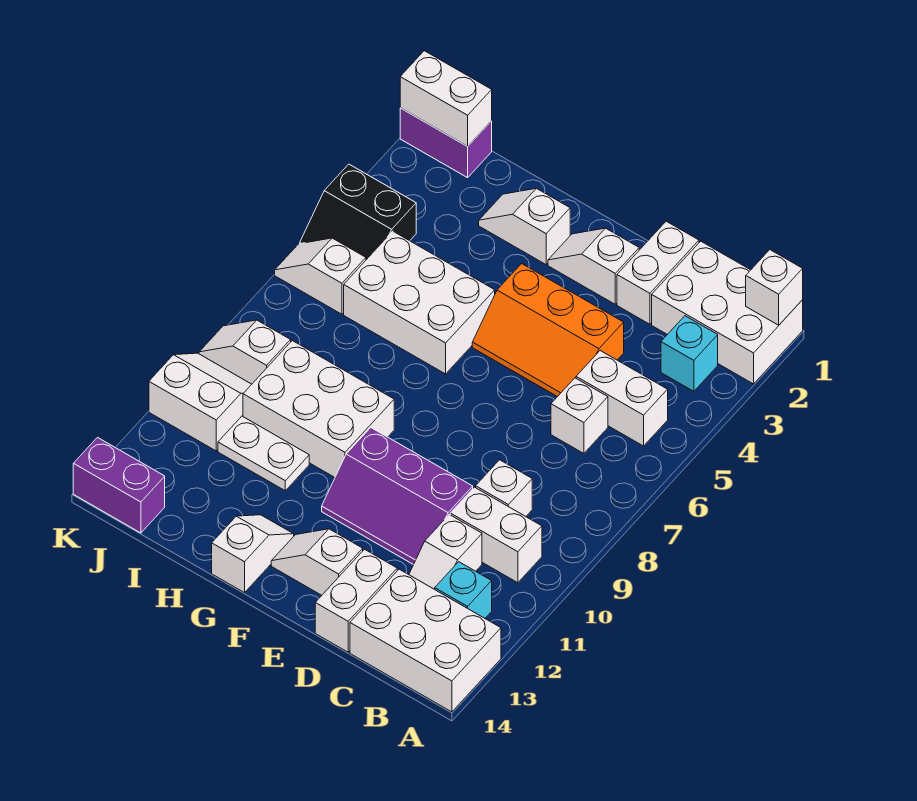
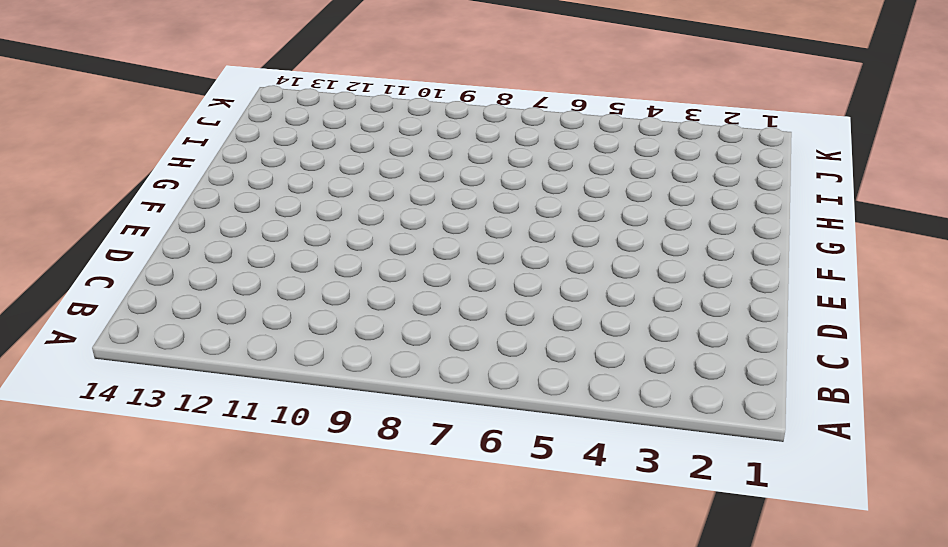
none -> white brick A1:C2 level 1
none -> white brick A13:C14 level 1
none -> cyan brick B3 level 1

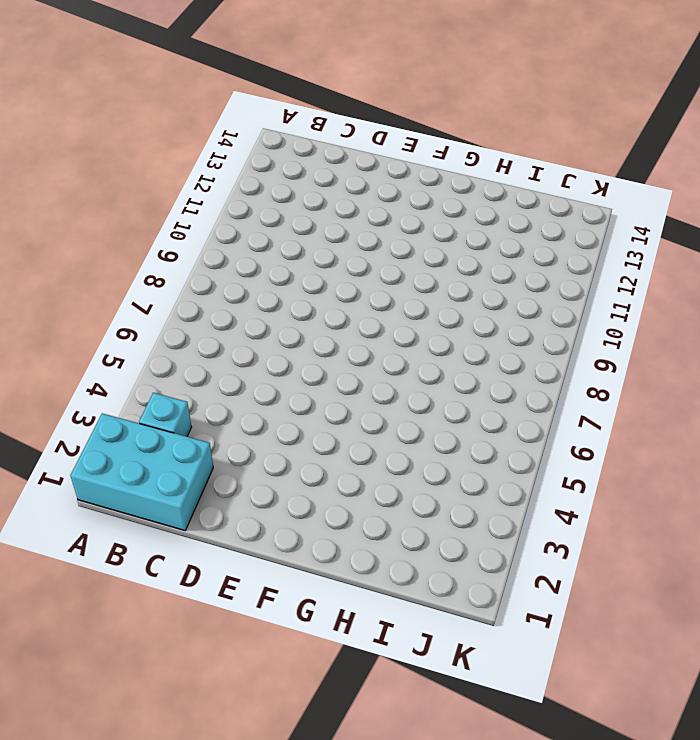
cyan brick A1:C2 level 1 -> white brick A1:C2 level 1
none -> white brick A13:C14 level 1
none -> white brick B5:C5 level 1
none -> white brick B10:C10 level 1

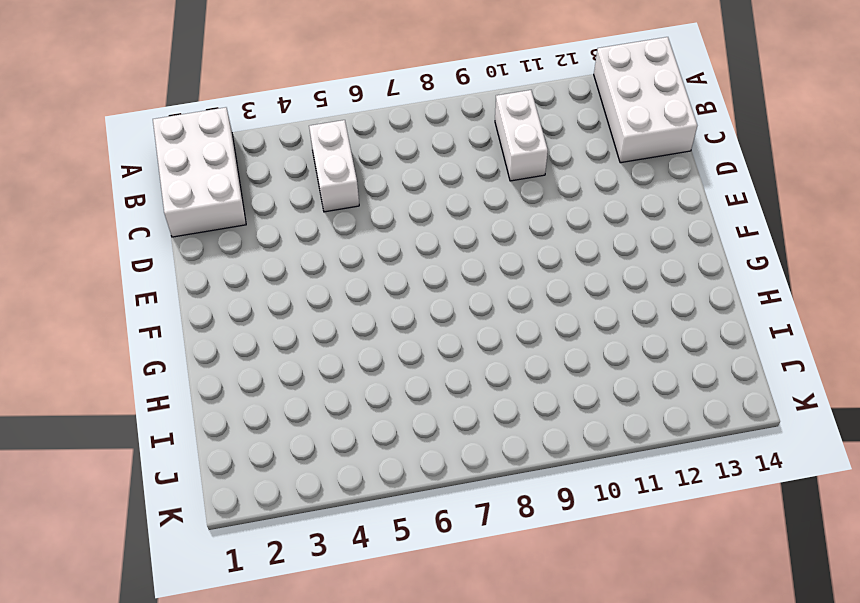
none -> cyan brick B3 level 1
none -> cyan brick B12 level 1
none -> white brick C6 level 1

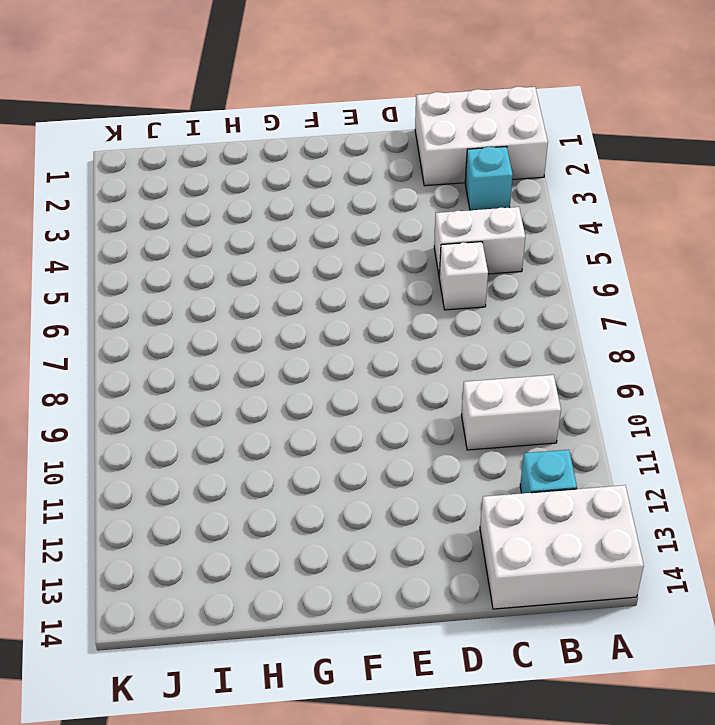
none -> white brick C9 level 1
none -> white slope C11:C12 level 1 top 11
none -> white brick D1:D2 level 1

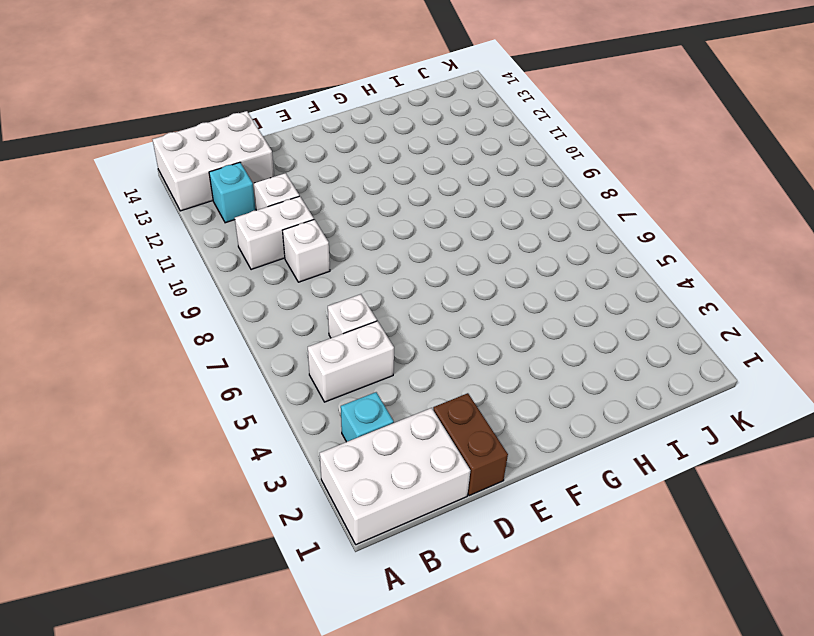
brown brick D1:D2 level 1 -> white brick D1:D2 level 1
none -> orange slope D4:F5 level 1 top 4
none -> purple slope D10:F11 level 1 top 10
none -> white brick D13:D14 level 1

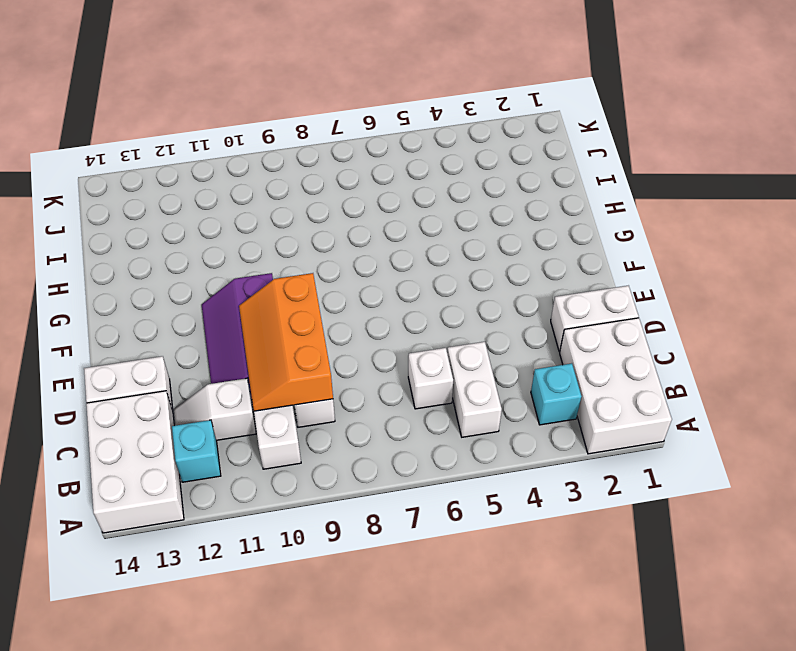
orange slope C9:E10 level 2 top 9 -> orange slope D4:F5 level 1 top 4
none -> white slope E2:F2 level 1 top E
none -> white slope E13:F13 level 1 top E
none -> white slope G2:H2 level 1 top G

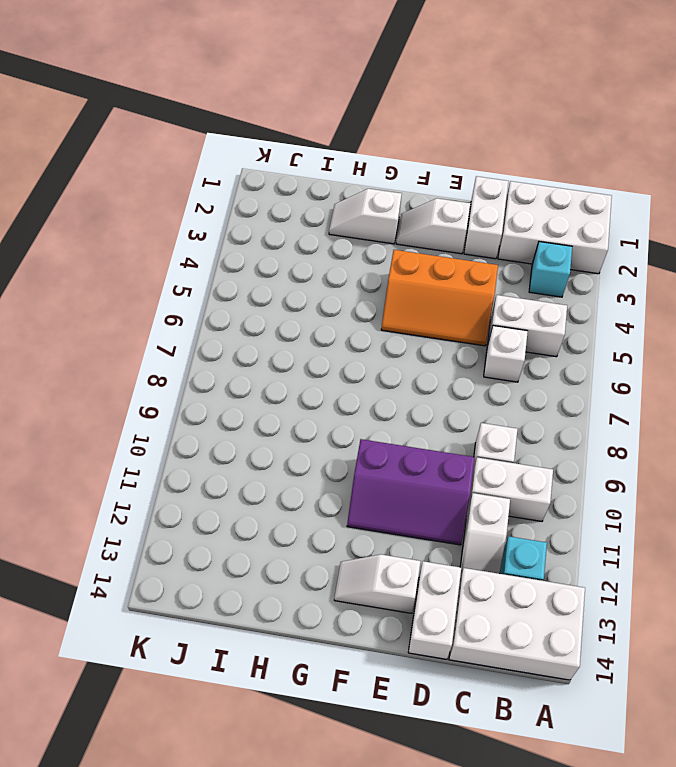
none -> white brick G5:I6 level 1
none -> white brick G9:I10 level 1
none -> white slope G13:G14 level 1 top 14

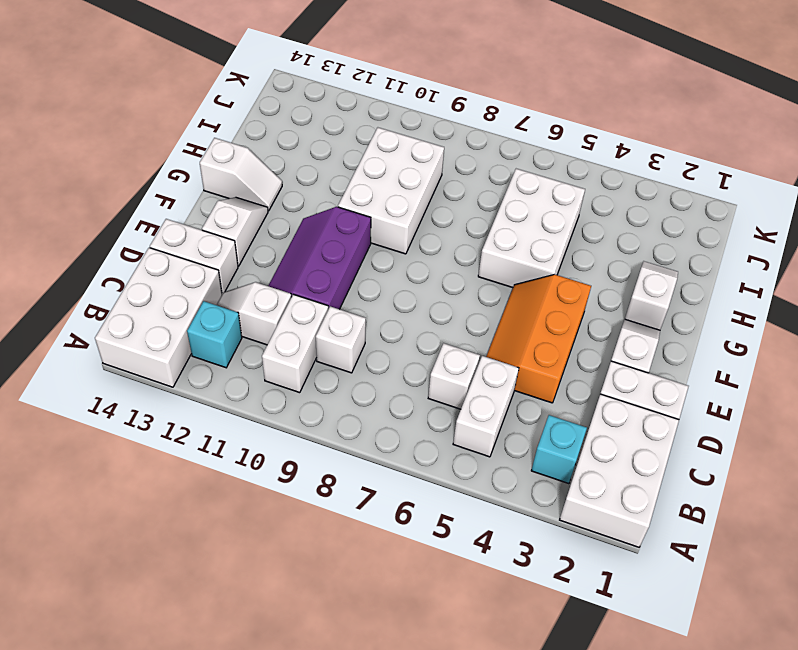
none -> white plate H11:I11 level 1
none -> purple brick J1:K1 level 1
none -> black slope J4:K5 level 1 top 4

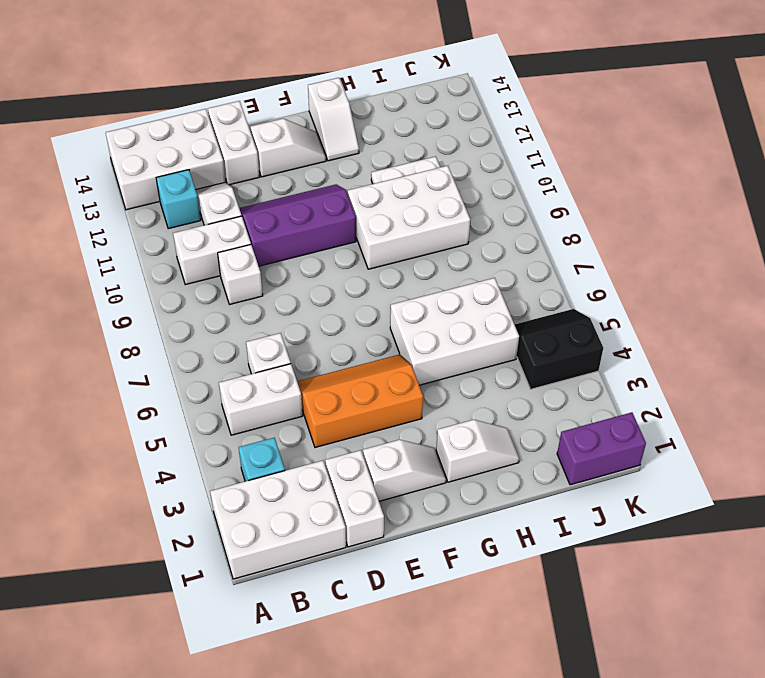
none -> white slope J6:K6 level 1 top J
none -> white slope J9:K9 level 1 top J
none -> white slope J10:K11 level 1 top 11

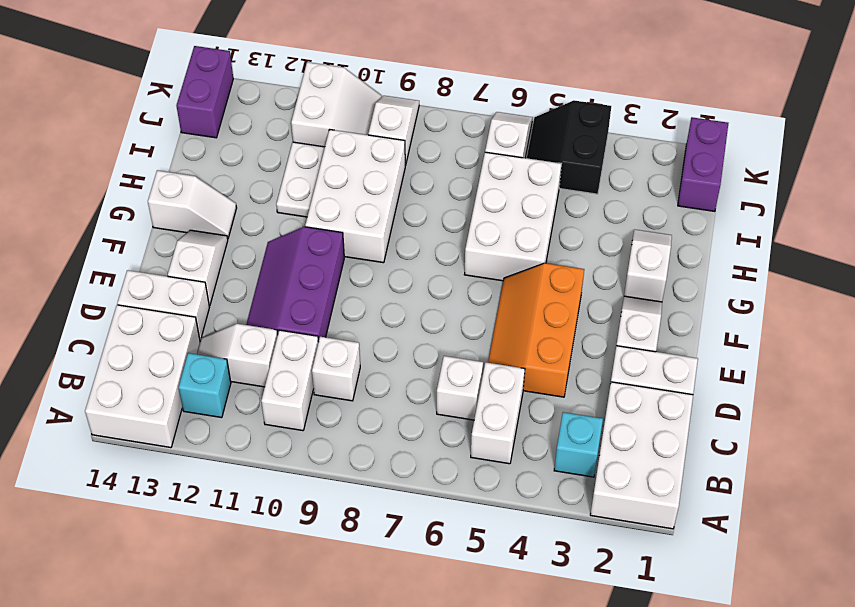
none -> white brick A1 level 2
none -> white brick J1:K1 level 2

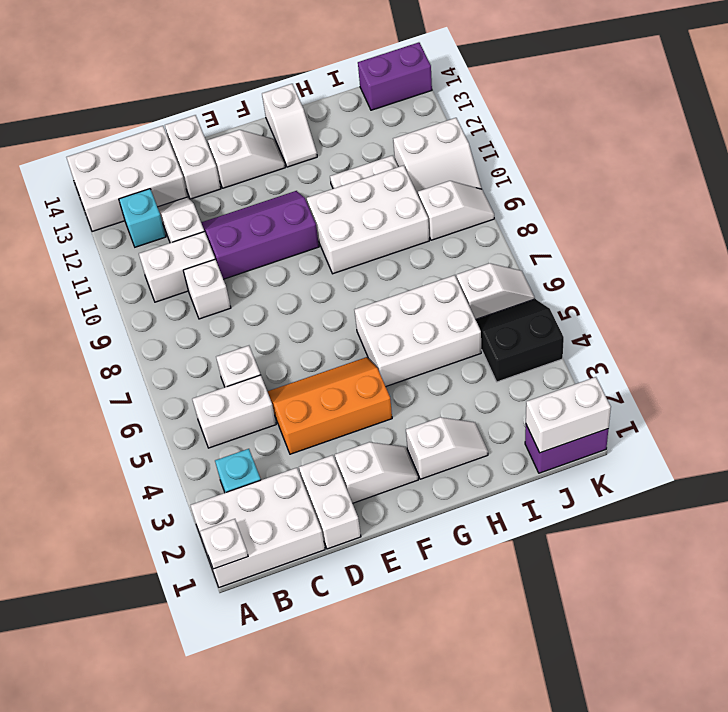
white plate A1 level 2 -> white brick A1 level 2

